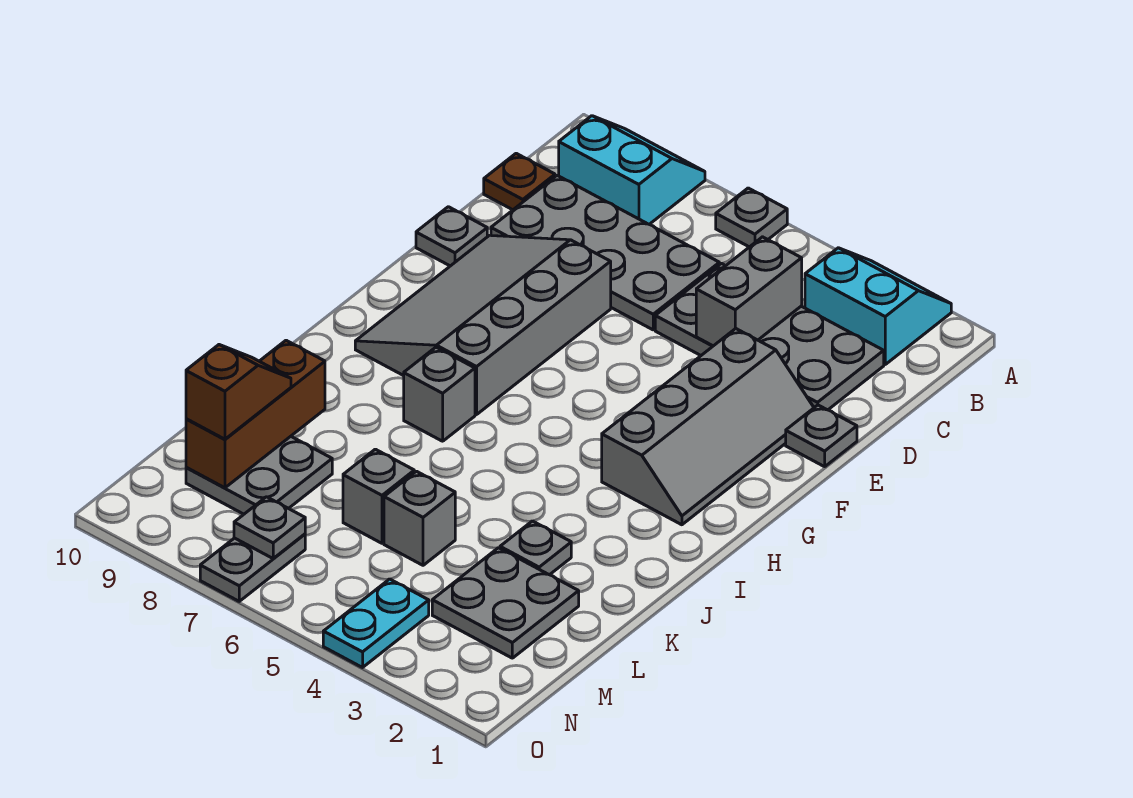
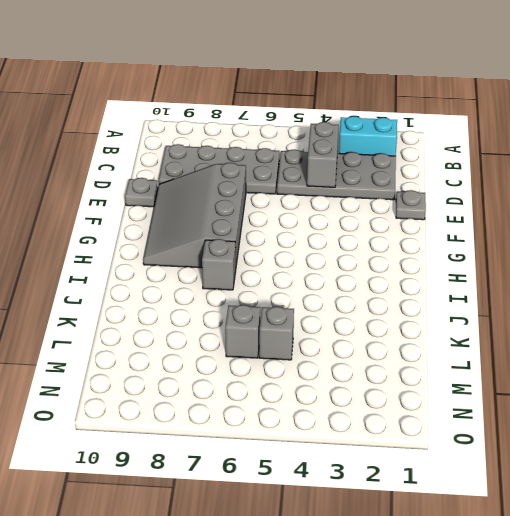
none -> grey plate A6 level 1
none -> cyan slope A8:B9 level 1 top B
none -> brown plate C10 level 1

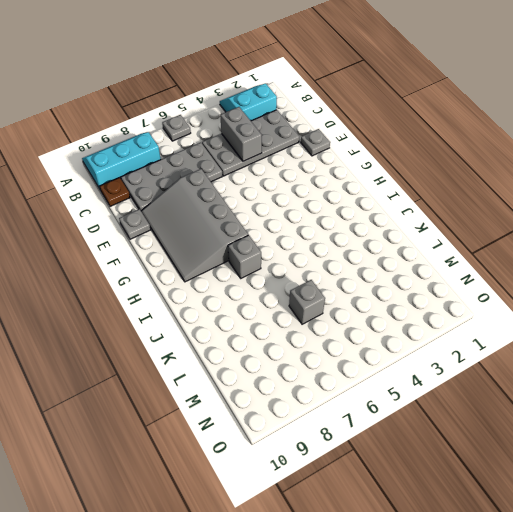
cyan slope A8:B10 level 1 top B -> cyan slope A8:B9 level 1 top B
none -> grey slope E2:H3 level 1 top 3
none -> grey plate K3 level 1
none -> grey plate L2:M3 level 1

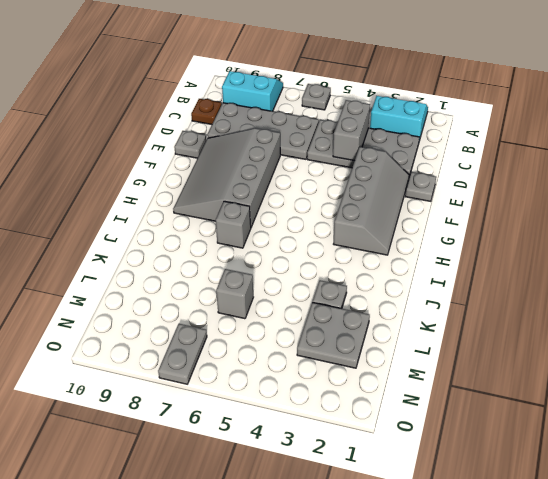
none -> grey brick L5 level 1
none -> grey plate L8:M9 level 1
none -> cyan plate N4:O4 level 1

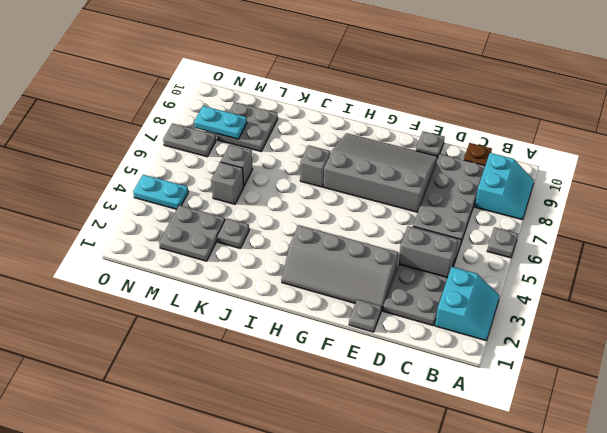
cyan plate M8:N8 level 2 -> none
none -> brown brick K9:M9 level 2
none -> grey plate N7 level 2
none -> brown slope L9:M9 level 3 top M

